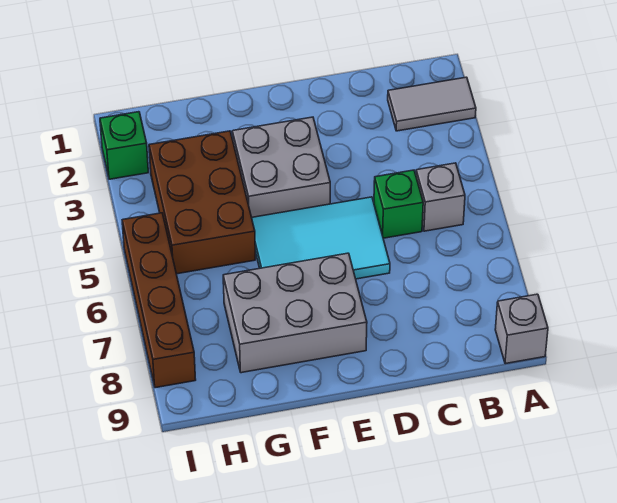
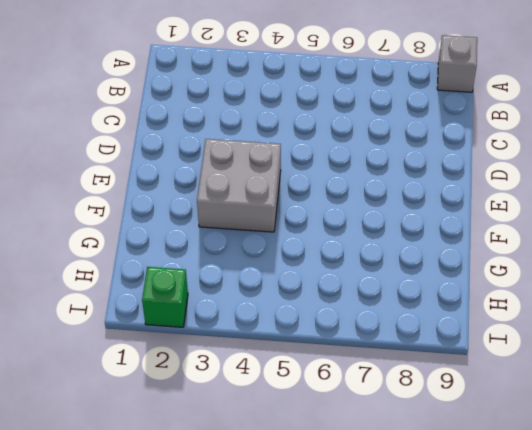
none -> grey tile A2:B2 level 1
none -> grey brick B5 level 1

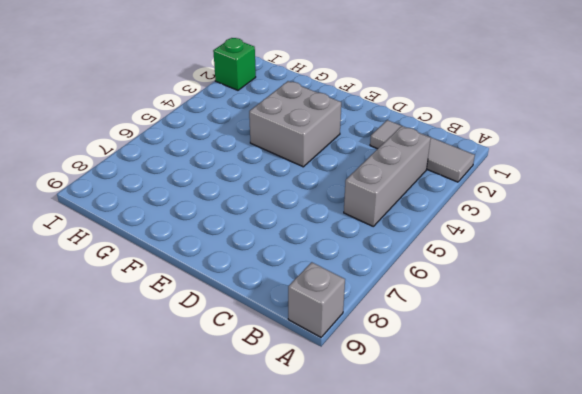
grey tile A2:C2 level 1 -> grey tile A2:B2 level 1
grey brick B3:B5 level 1 -> grey brick B5 level 1
none -> green brick C5 level 1
none -> cyan tile D5:F6 level 1

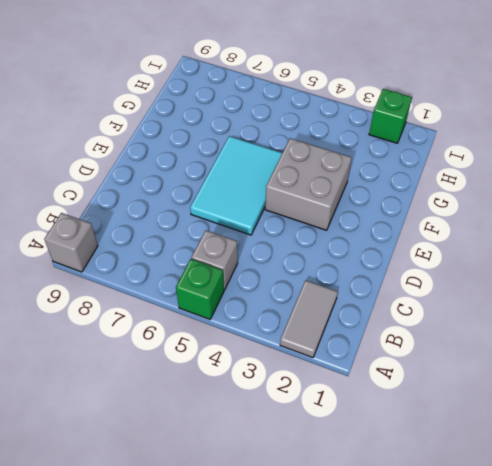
green brick A5 level 1 -> green brick C5 level 1
none -> grey brick E7:G8 level 1
none -> brown brick G3:H5 level 1

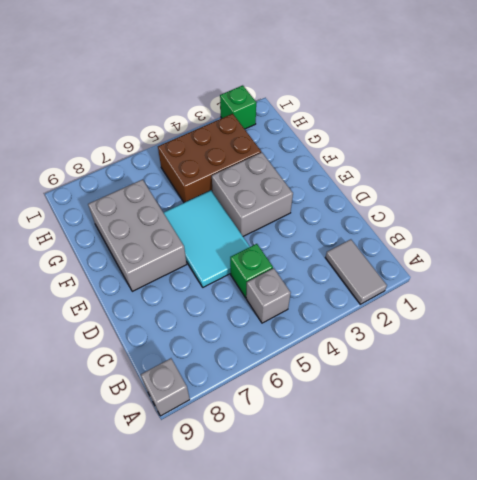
none -> brown brick I5:I8 level 1

